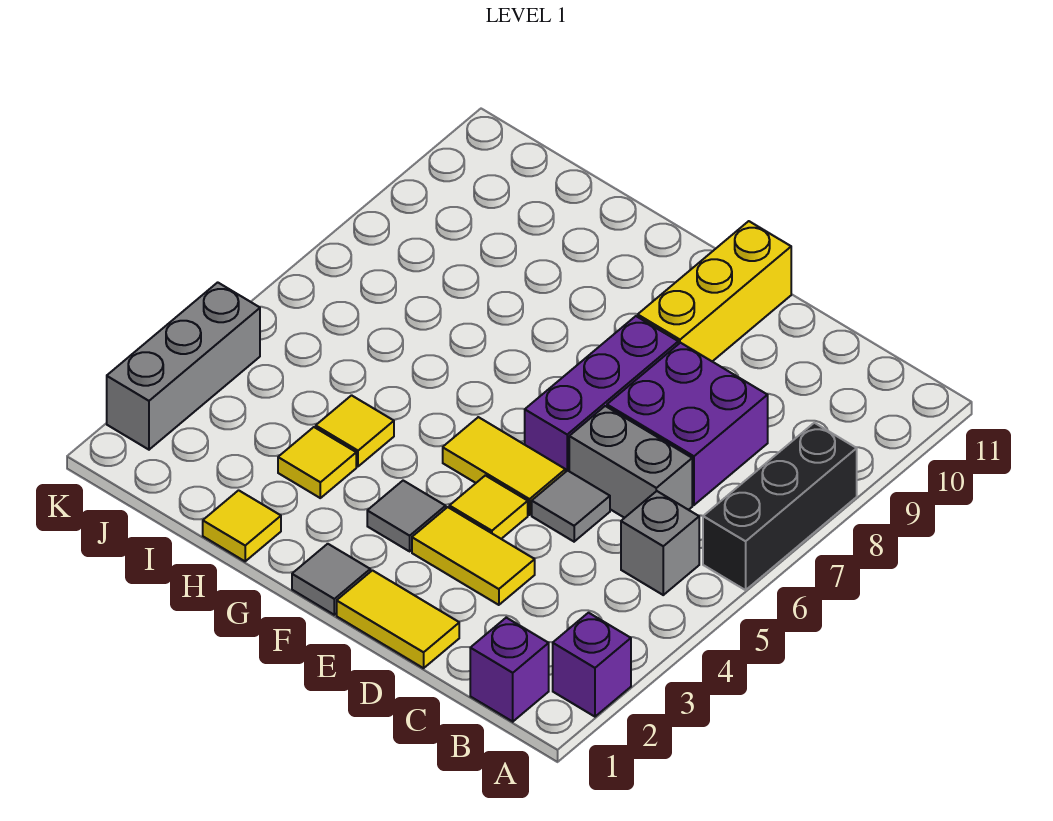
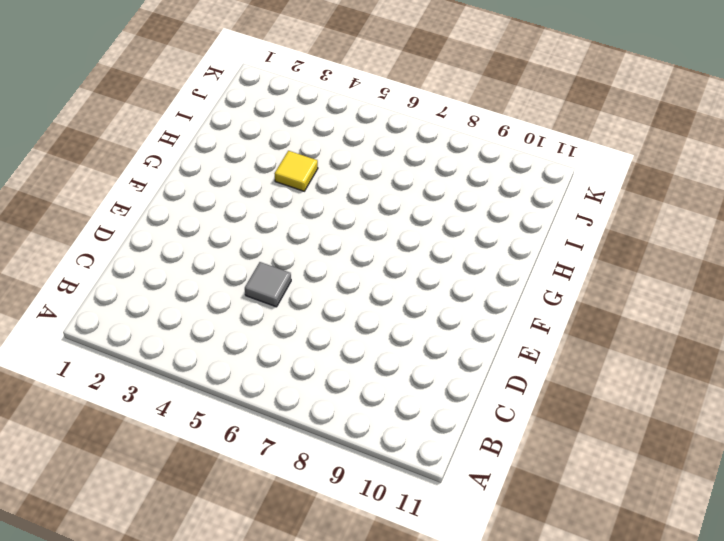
none -> purple brick A2 level 1
none -> black brick A6:A8 level 1
none -> purple brick B1 level 1

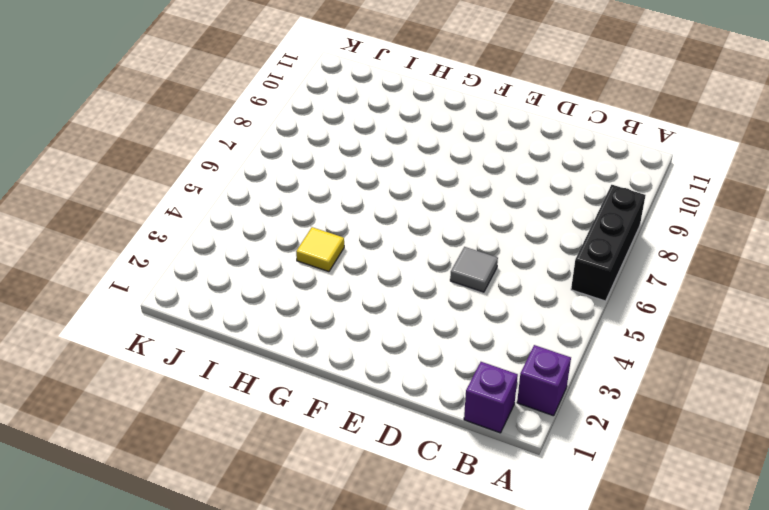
none -> grey brick B5 level 1
none -> grey brick C6:D6 level 1
none -> purple brick C7:D8 level 1

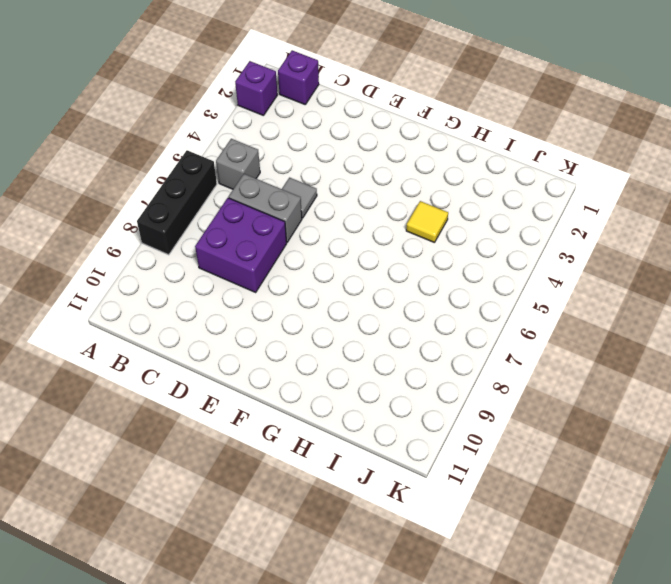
none -> yellow tile D1:E1 level 1
none -> yellow tile D3:E3 level 1
none -> yellow tile E4 level 1

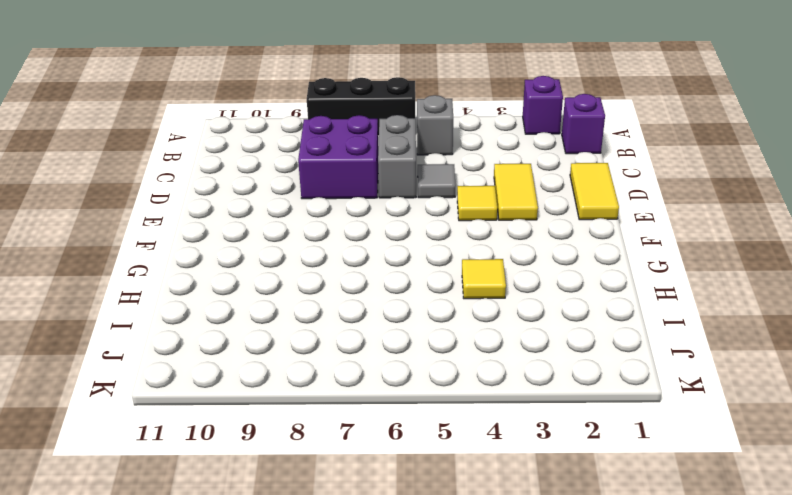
none -> yellow tile E5:F5 level 1
none -> purple brick E6:E8 level 1
none -> yellow brick E9:E11 level 1

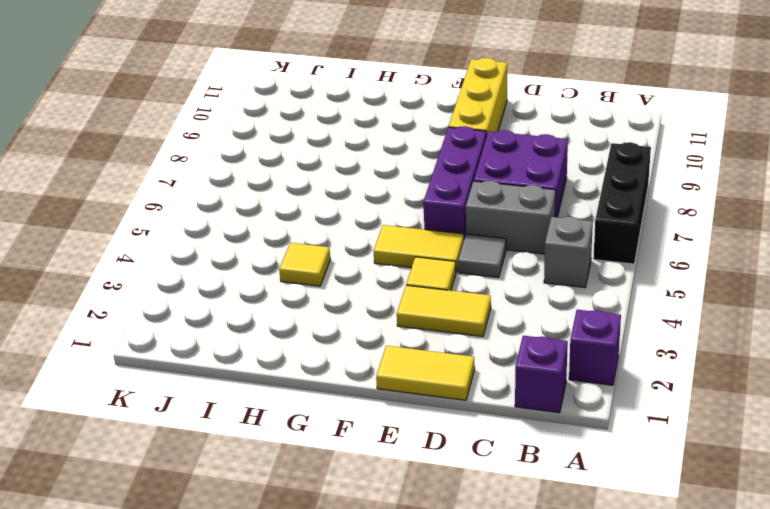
none -> grey tile F1 level 1
none -> grey tile F3 level 1
none -> yellow tile H1 level 1

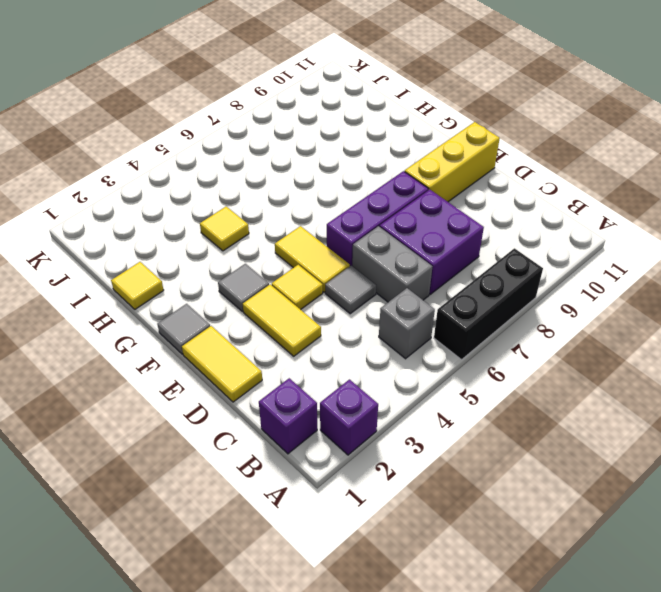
none -> yellow tile H3 level 1
none -> grey brick K2:K4 level 1

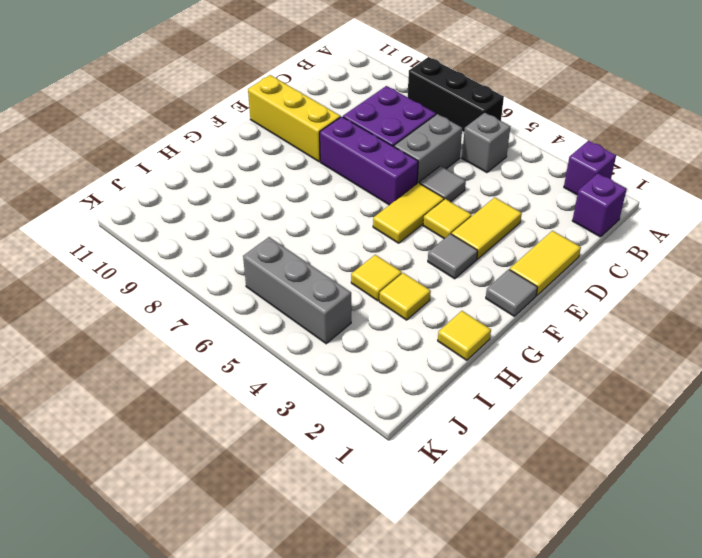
grey brick J4:J6 level 1 -> grey brick K2:K4 level 1

